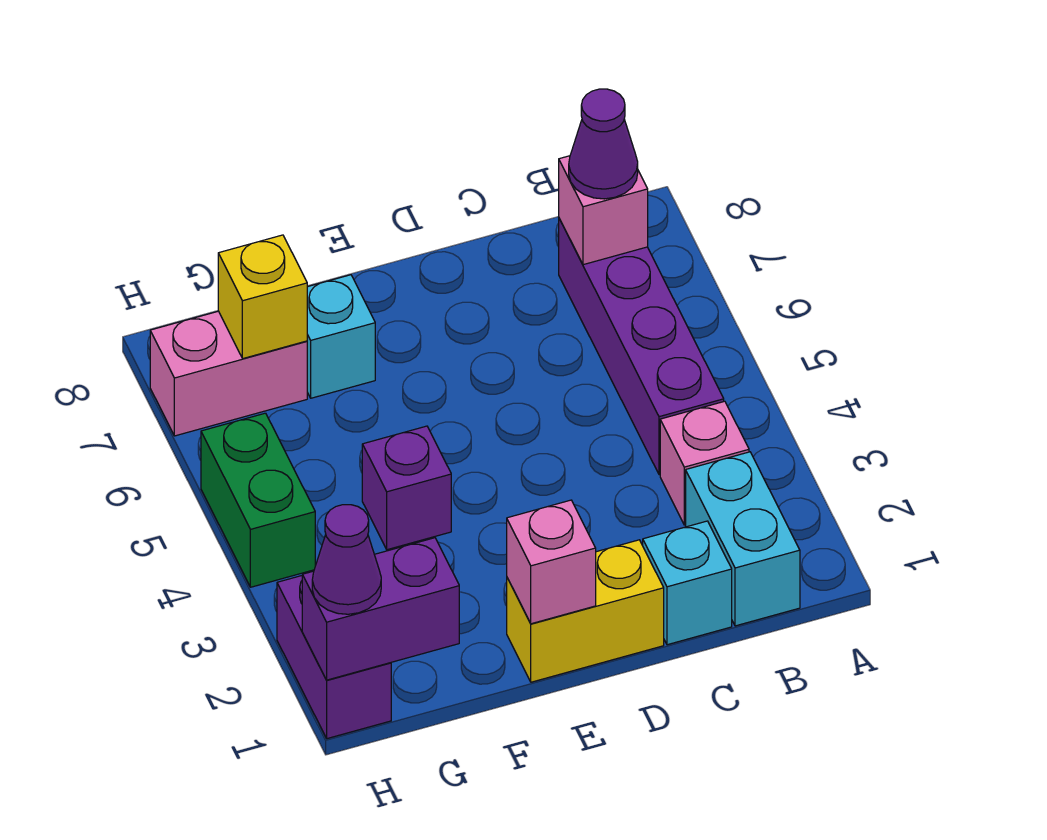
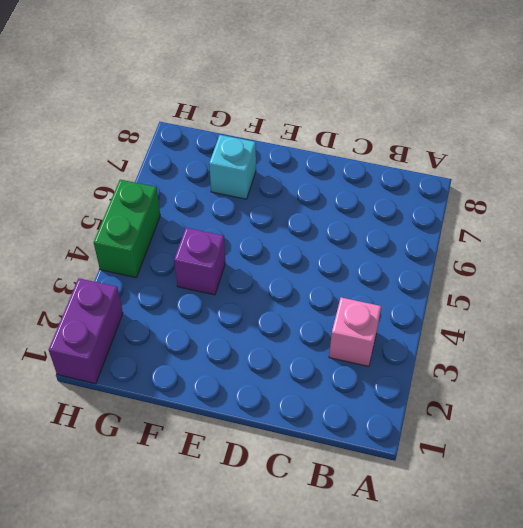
none -> cyan brick B1:B2 level 1
none -> purple brick B4:B7 level 1
none -> cyan brick C1 level 1

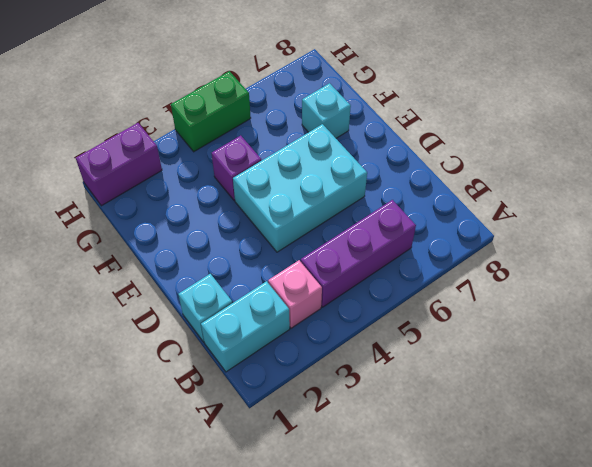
purple brick B4:B6 level 1 -> purple brick B4:B7 level 1
cyan brick D4:E6 level 1 -> none
none -> yellow brick D1:E1 level 1
none -> pink brick G7:H7 level 1
none -> pink brick B7 level 2

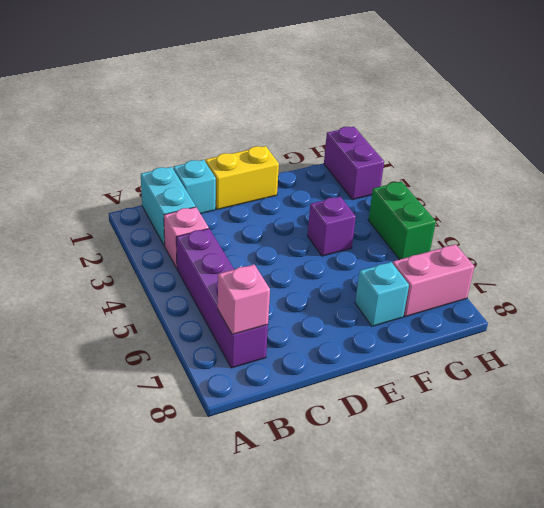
none -> pink brick E1 level 2
none -> purple brick G1:H1 level 2
none -> yellow brick G7 level 2

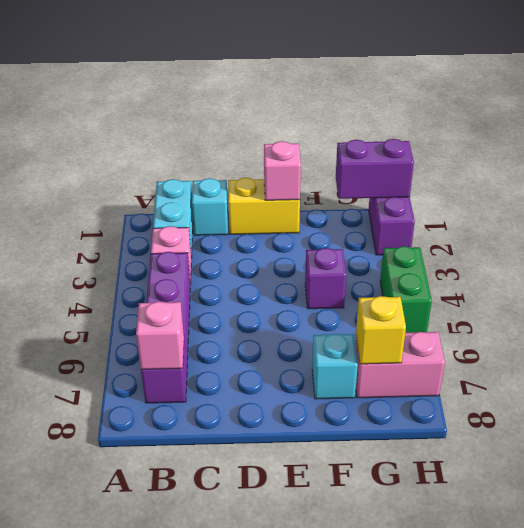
none -> purple cone B7 level 3
none -> purple cone H1 level 3

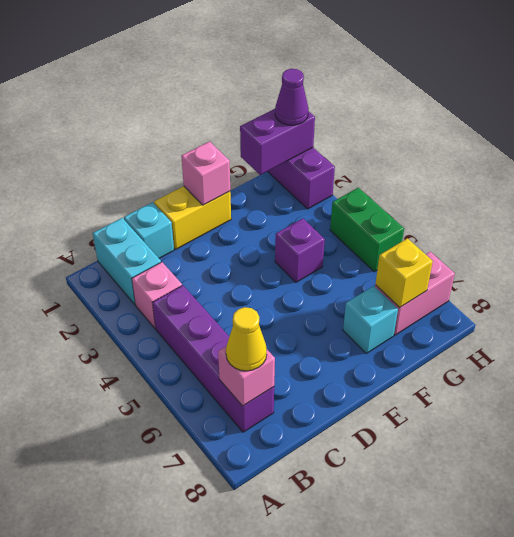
yellow cone B7 level 3 -> purple cone B7 level 3

